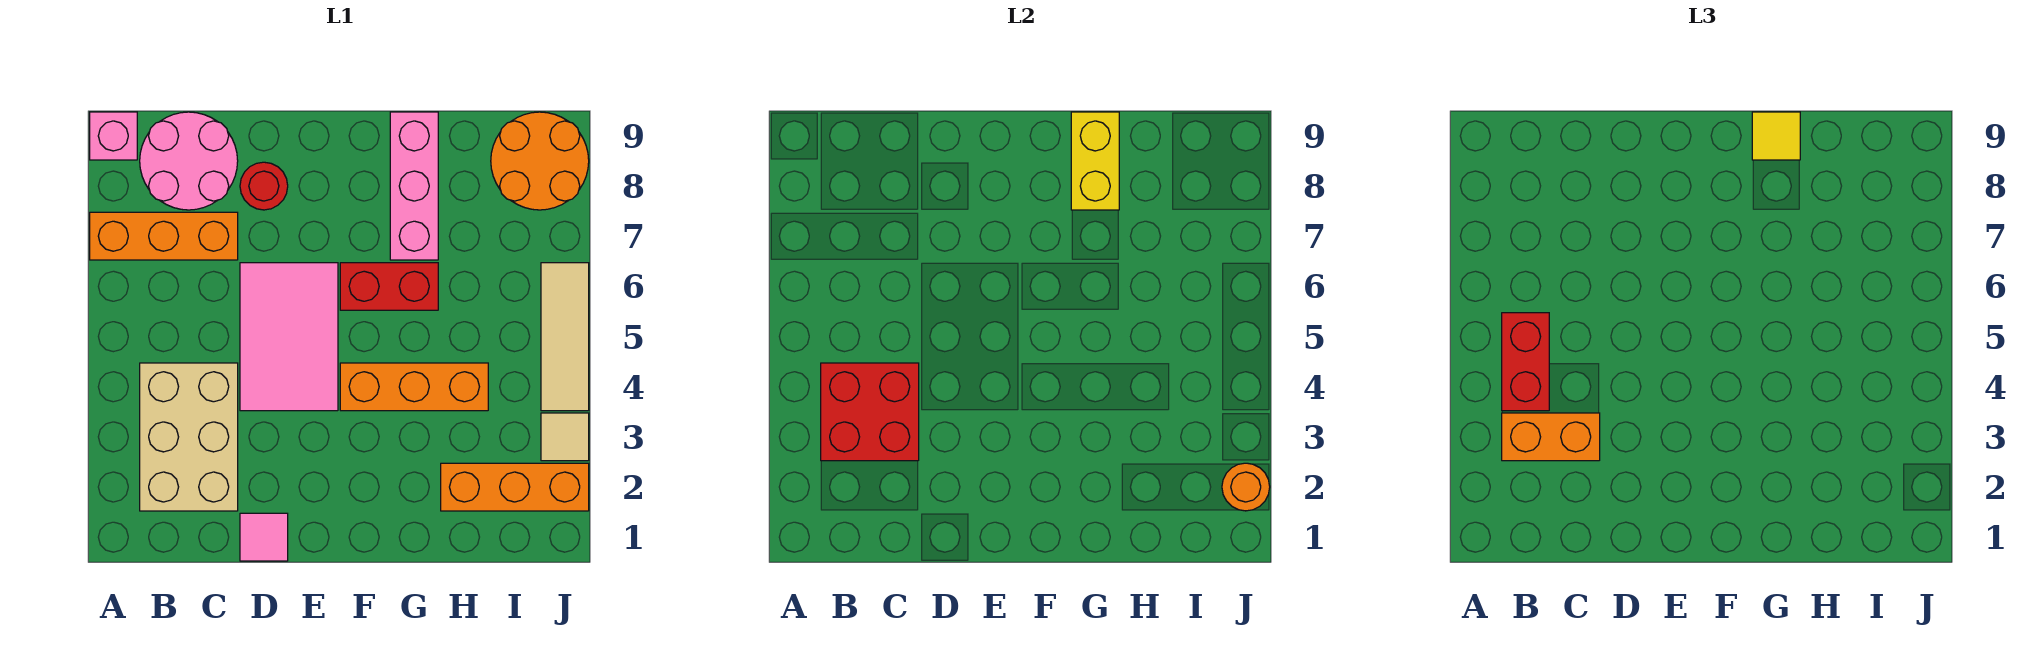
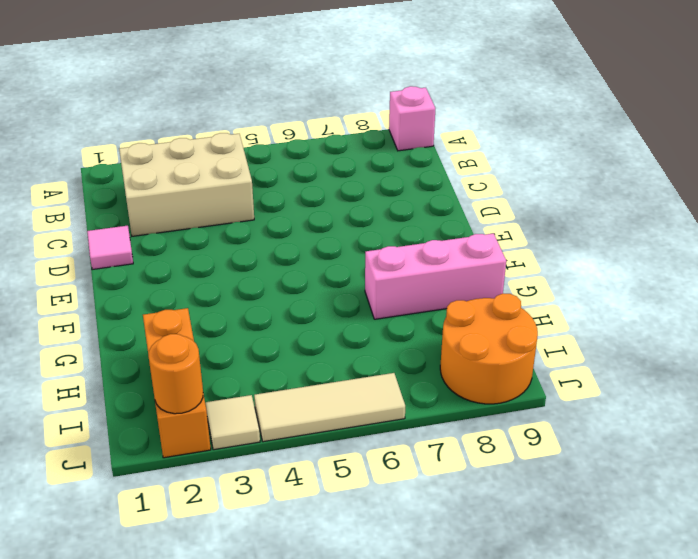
none -> orange brick A7:C7 level 1
none -> pink round brick B8:C9 level 1
none -> pink tile D4:E6 level 1

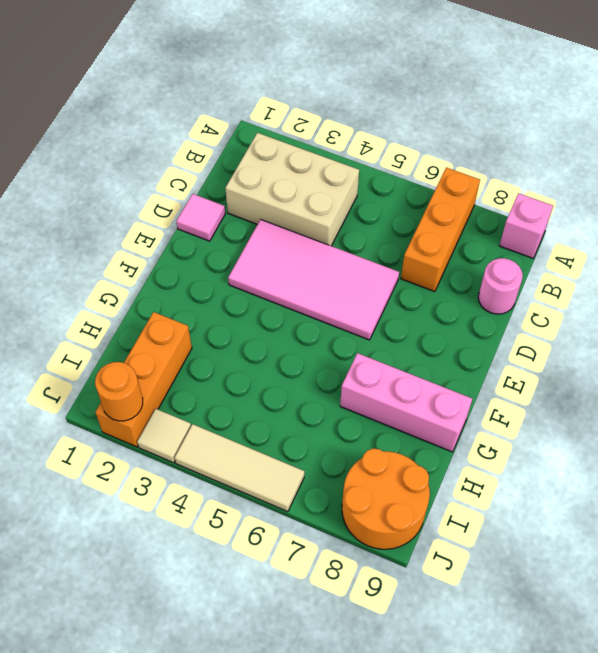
pink round brick C9 level 1 -> pink round brick B8:C9 level 1
pink tile D3:E6 level 1 -> pink tile D4:E6 level 1
none -> red round brick D8 level 1
none -> orange brick F4:H4 level 1
none -> red brick F6:G6 level 1

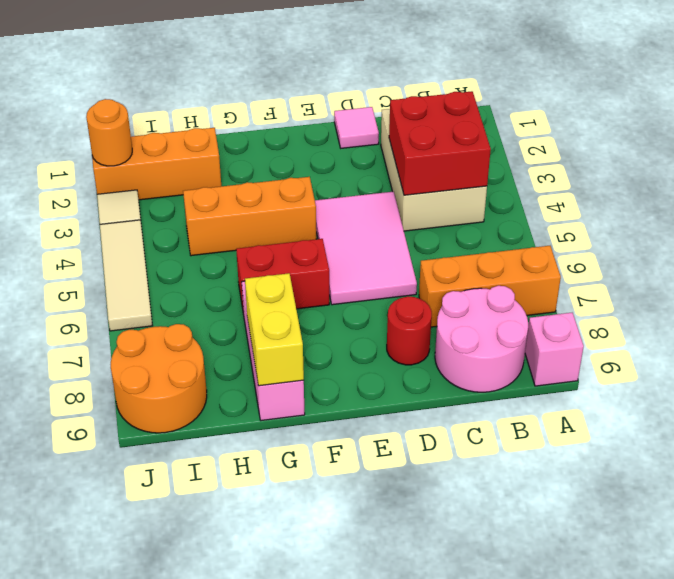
none -> orange brick B3:C3 level 3
none -> red brick B4:B5 level 3
none -> yellow tile G9 level 3

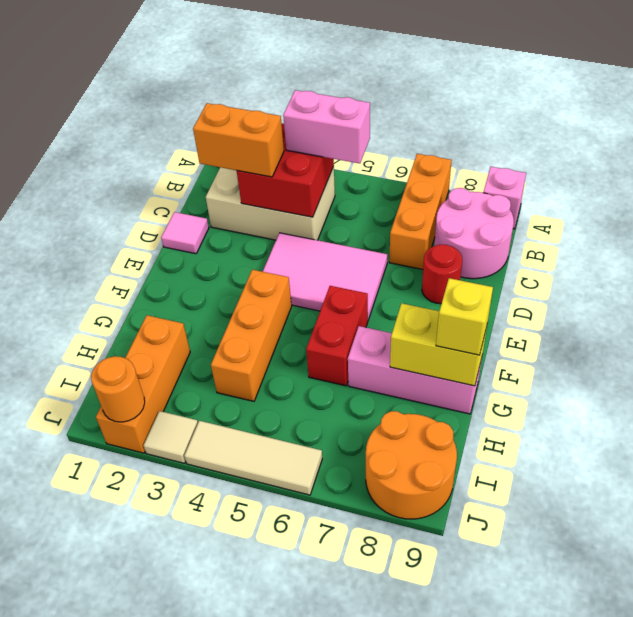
pink brick B4:B5 level 3 -> red brick B4:B5 level 3
orange brick C2:C3 level 3 -> orange brick B3:C3 level 3
yellow brick G9 level 3 -> yellow tile G9 level 3

